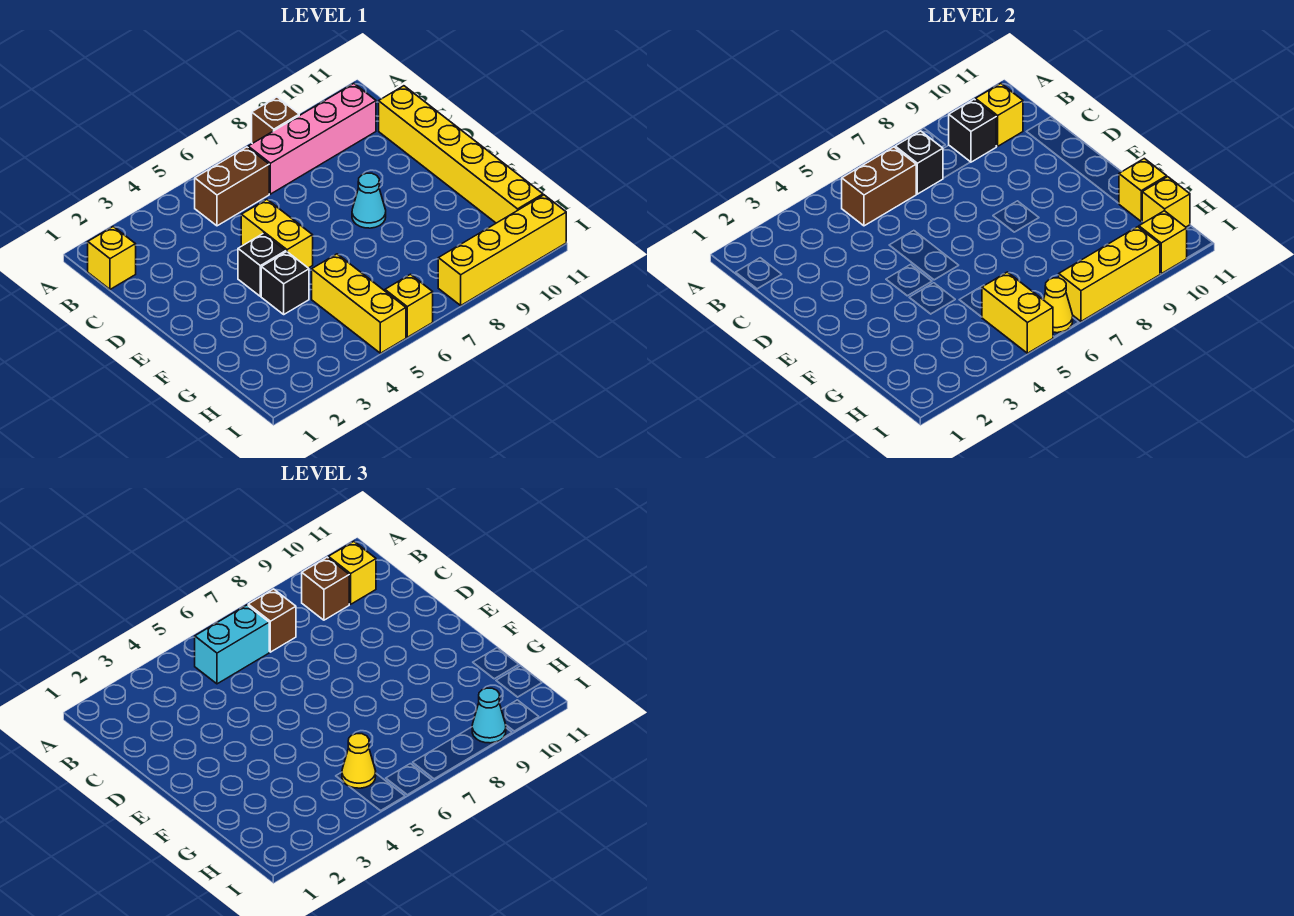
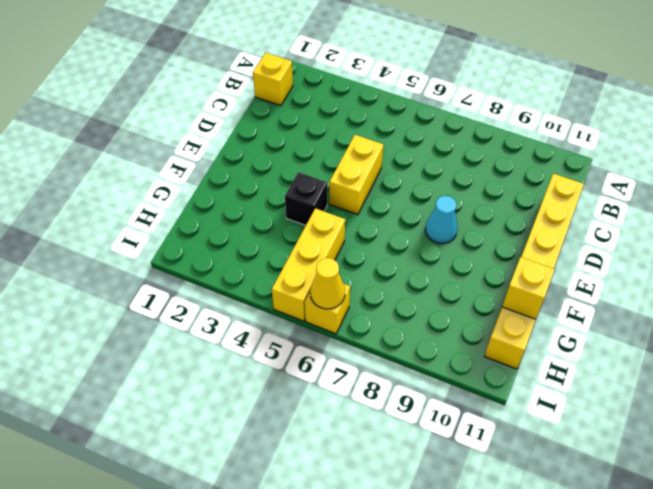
none -> brown brick A8 level 1
none -> brown brick B5:B6 level 1
none -> pink brick B7:B10 level 1

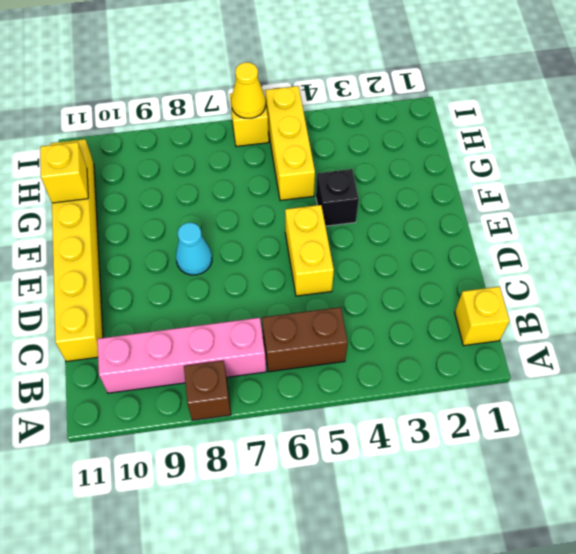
none -> black brick E4 level 1
none -> yellow brick I8:I11 level 1
none -> brown brick B5:B6 level 2

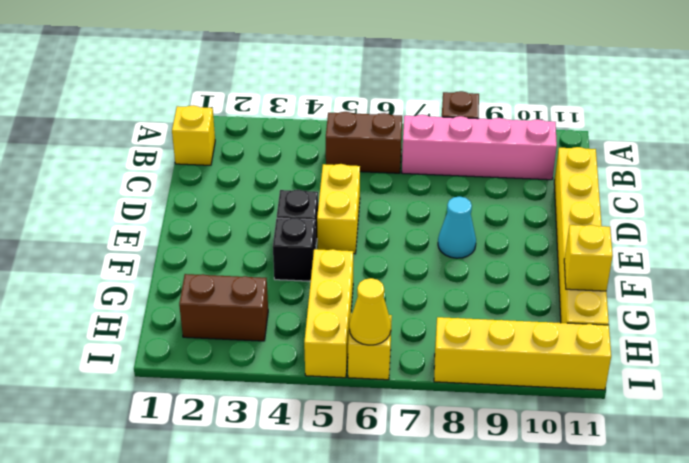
brown brick H2:H3 level 1 -> brown brick B5:B6 level 2
none -> black brick B7 level 2
none -> black brick B9 level 2
none -> yellow brick B10 level 2

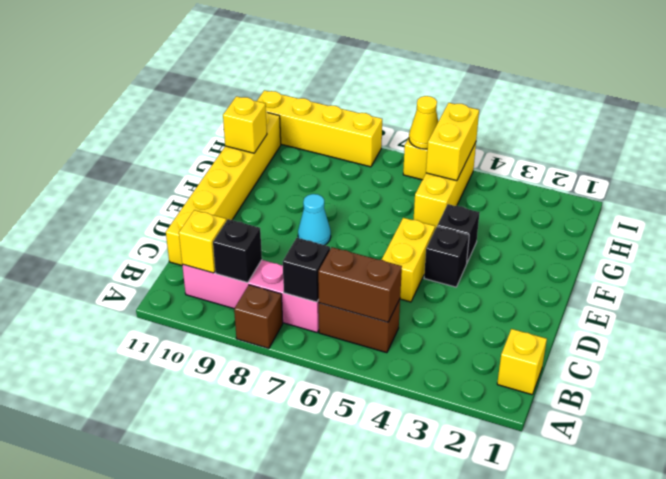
none -> yellow brick H11 level 2
none -> yellow brick I7:I9 level 2
none -> yellow brick I10 level 2

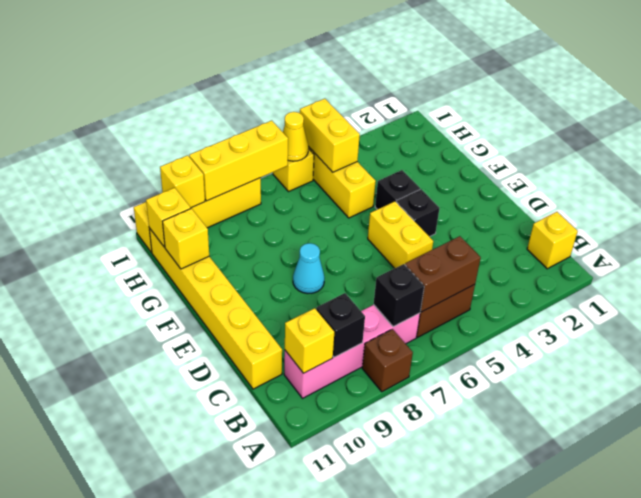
none -> cyan brick B5:B6 level 3
none -> brown brick B7 level 3
none -> brown brick B9 level 3

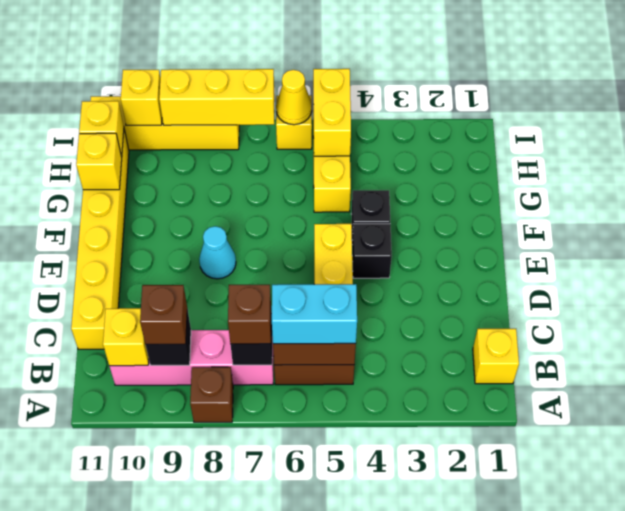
none -> yellow brick B10 level 3
none -> yellow cone H5 level 3
none -> cyan cone I9 level 3

